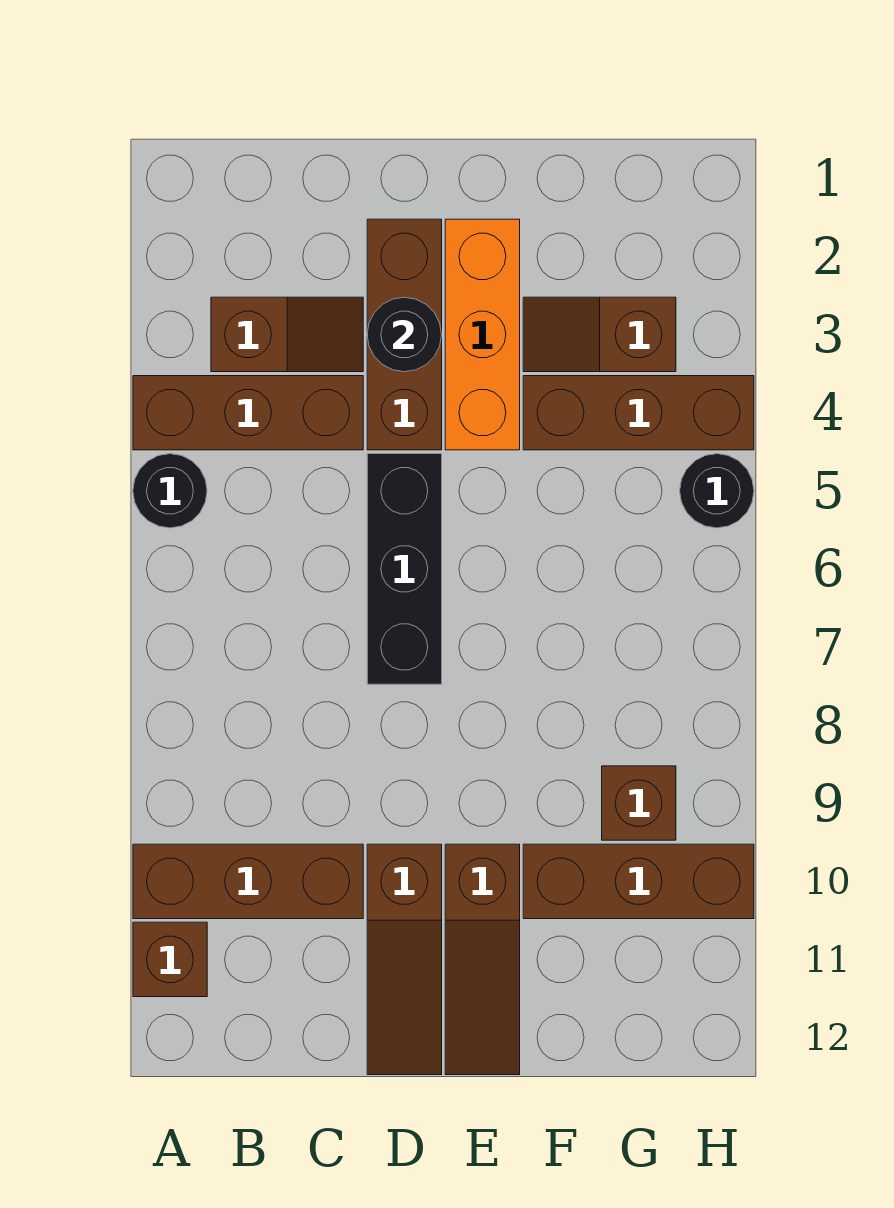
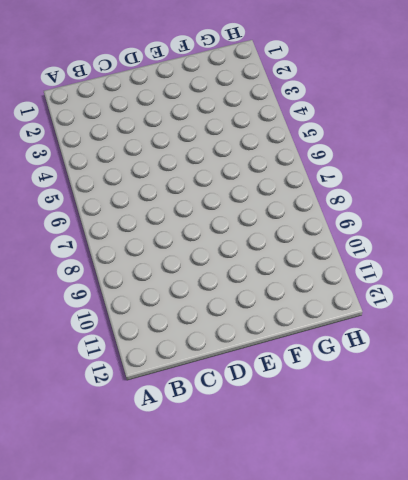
none -> brown brick A4:C4 level 1
none -> black round brick A5 level 1
none -> brown brick A10:C10 level 1

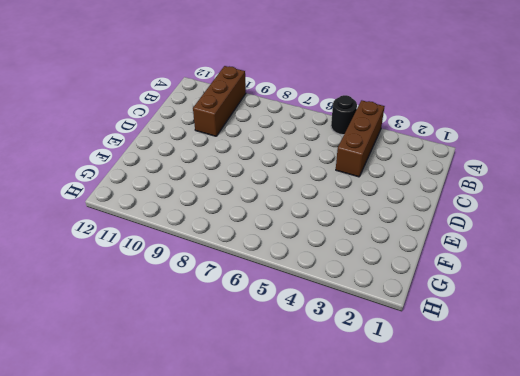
none -> brown brick A11 level 1
none -> brown slope B3:C3 level 1 top B
none -> brown brick D2:D4 level 1

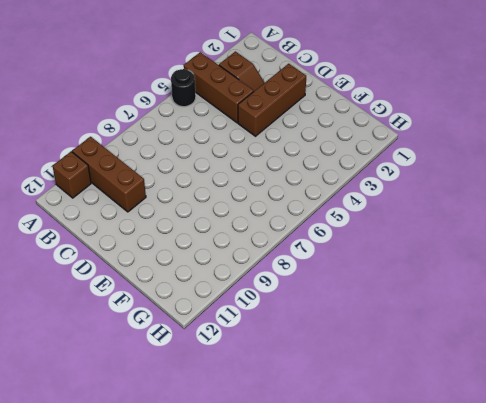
none -> black brick D5:D7 level 1
none -> brown slope D10:D12 level 1 top 10
none -> orange brick E2:E4 level 1

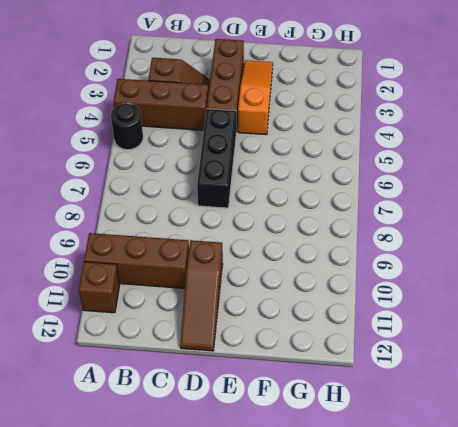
orange slope E2:E4 level 1 top 4 -> orange brick E2:E4 level 1
none -> brown slope E10:E12 level 1 top 10
none -> brown slope F3:G3 level 1 top G
none -> brown brick F4:H4 level 1

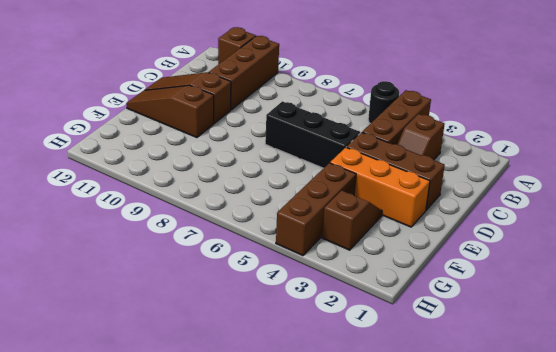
none -> brown brick F10:H10 level 1
none -> brown brick G9 level 1
none -> black round brick H5 level 1

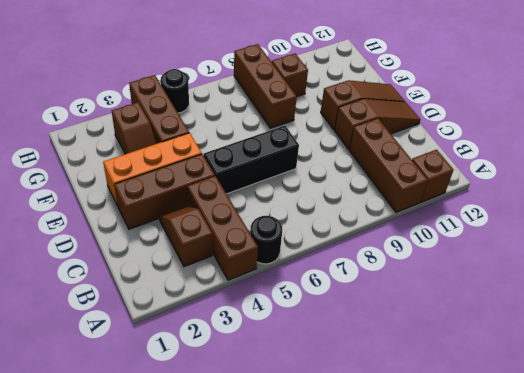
brown brick F8:H8 level 1 -> brown brick F10:H10 level 1
none -> black round brick D3 level 2

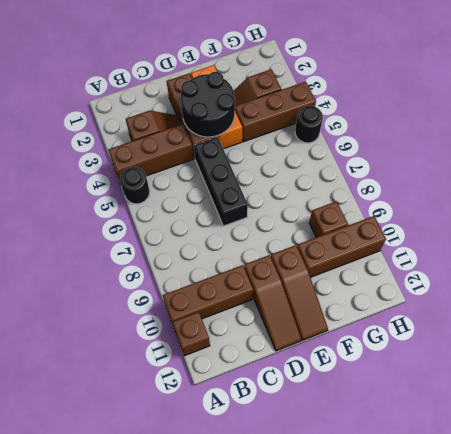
black round brick D3:E4 level 2 -> black round brick D3 level 2

